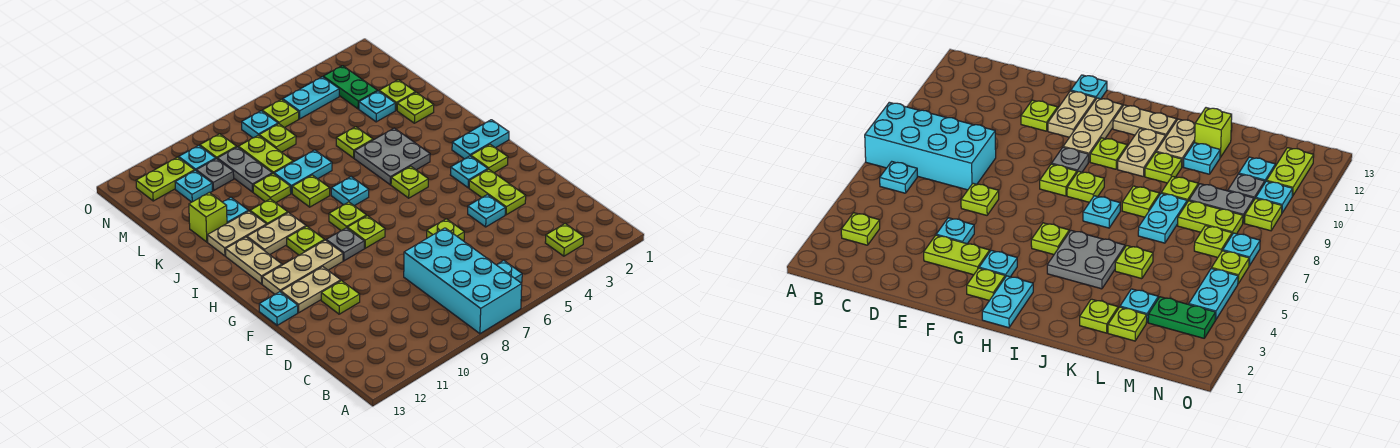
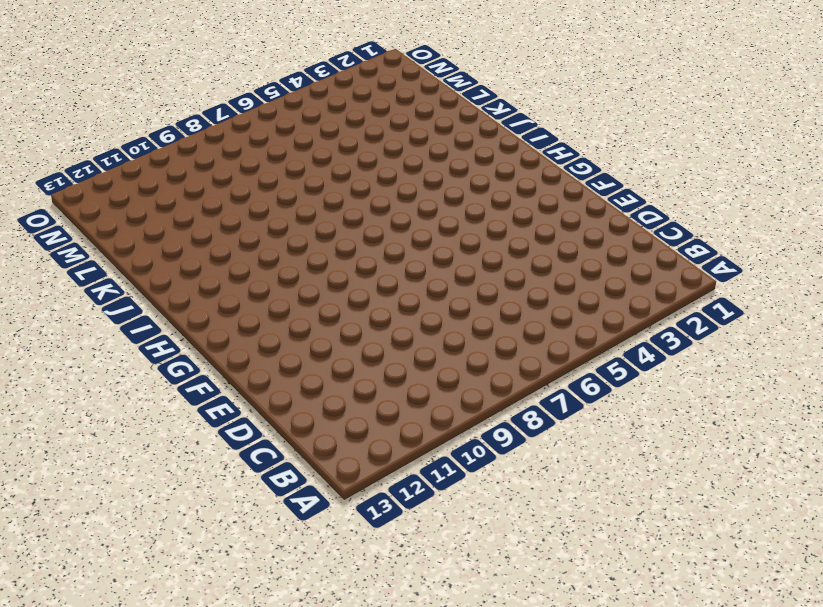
none -> cyan brick A7:D8 level 1
none -> lime plate B3 level 1
none -> cyan plate B6 level 1
none -> lime plate E3:F3 level 1

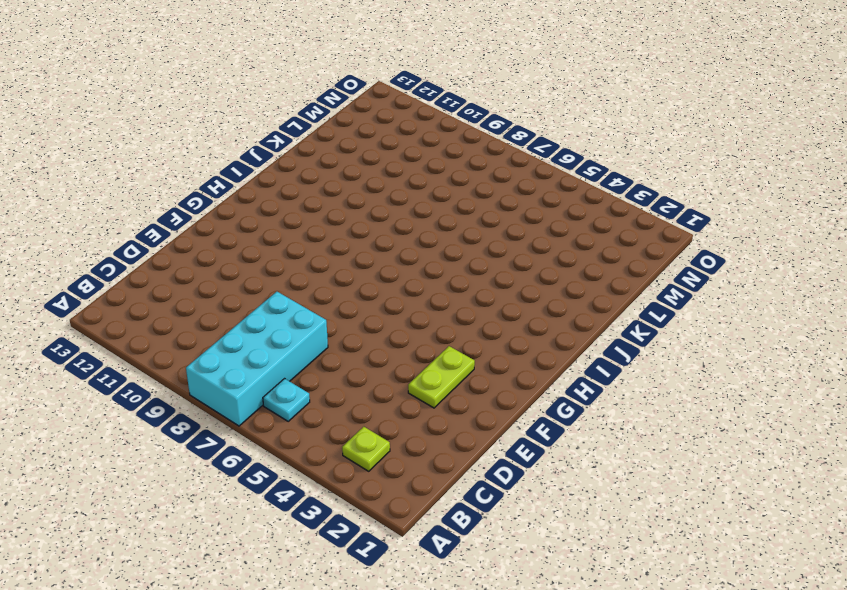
none -> cyan plate E4 level 1
none -> lime plate E6 level 1
none -> lime plate E11 level 1
none -> tan plate F11:F12 level 1

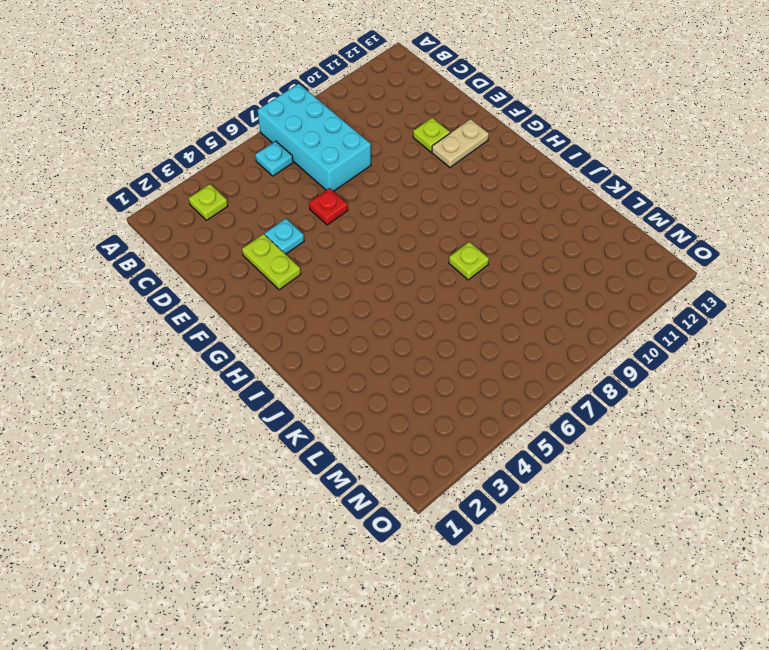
red plate E6 level 1 -> lime plate E6 level 1
none -> cyan plate F13 level 1
none -> lime plate G2 level 1
none -> cyan plate G3 level 1
none -> lime plate G8 level 1

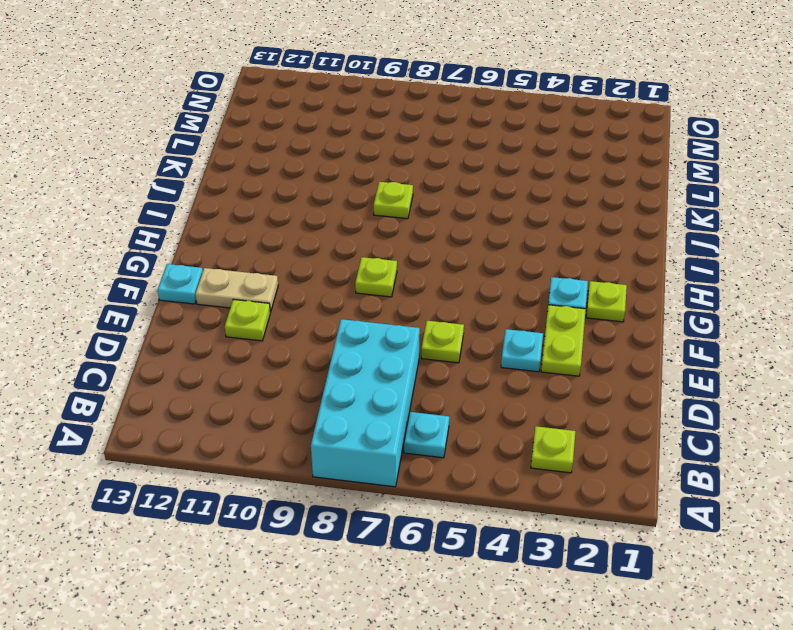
none -> grey plate G9 level 1
none -> tan plate G10:G12 level 1
none -> cyan plate H1:H2 level 1
none -> lime plate H5 level 1

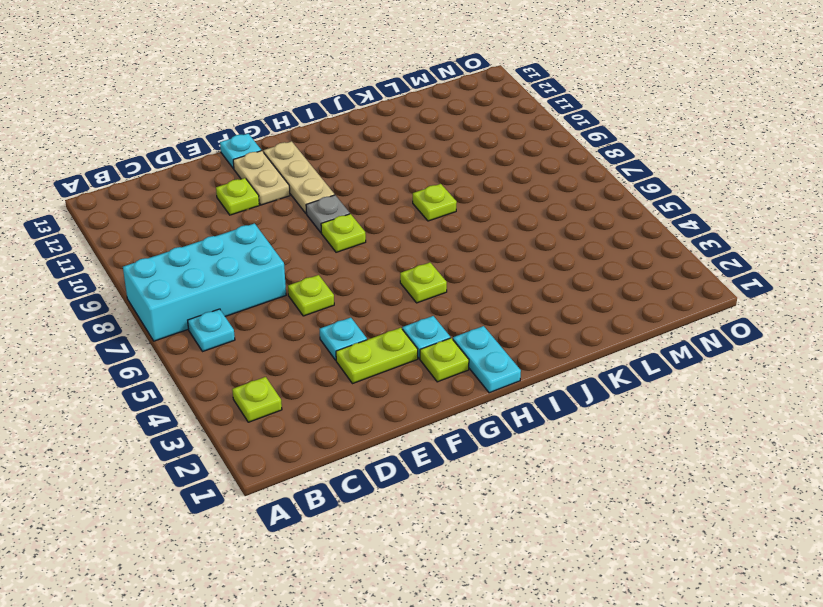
none -> lime plate H8 level 1
none -> lime plate H10 level 1
none -> tan plate H12:I12 level 1
none -> grey plate I4:J5 level 1

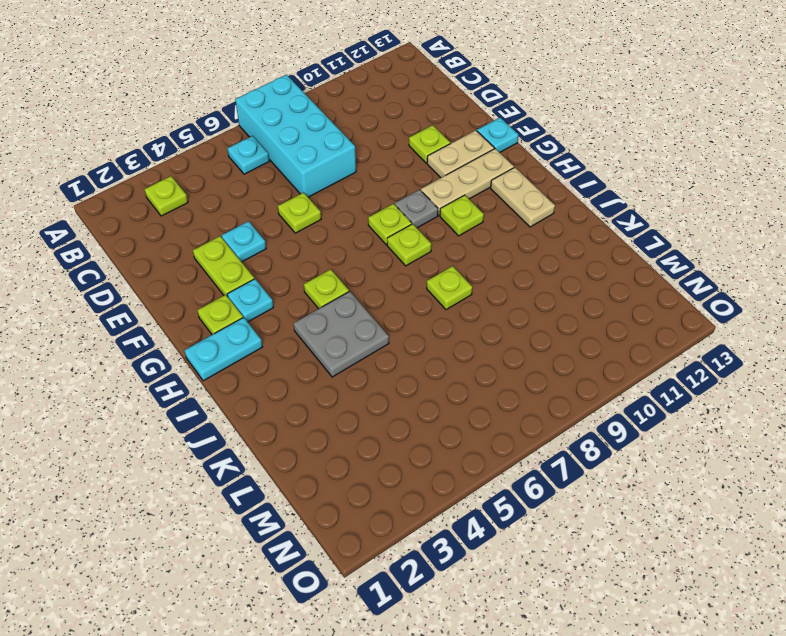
none -> cyan plate I7 level 1
none -> tan plate I10:I11 level 1
none -> lime plate J10 level 1
none -> tan plate J11:J12 level 1

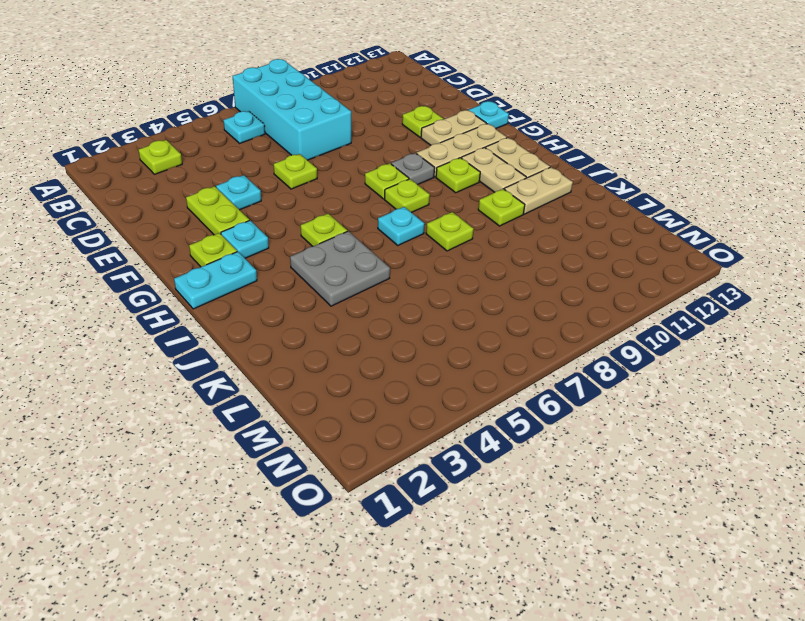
tan plate H11:I11 level 1 -> tan plate I10:I11 level 1
none -> lime plate K2 level 1
none -> lime plate K5 level 1
none -> cyan plate K7:K8 level 1
none -> lime plate K9 level 1

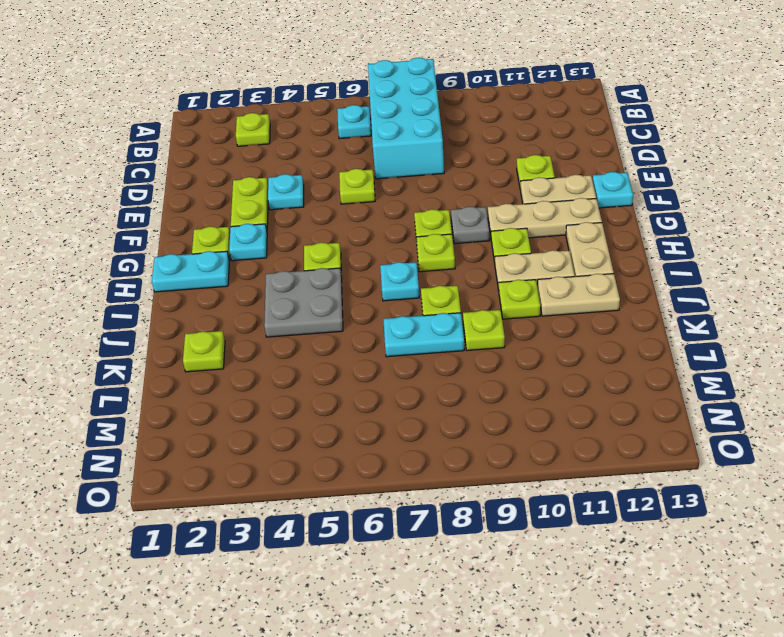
none -> lime plate K5 level 1
none -> cyan plate K11 level 1
none -> lime brick K12 level 1
none -> lime plate L2 level 1

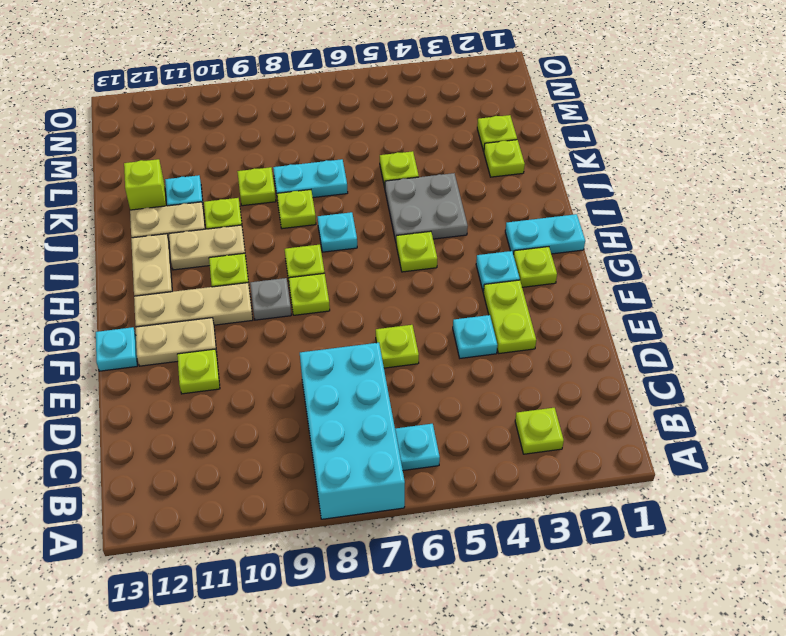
none -> cyan plate L3 level 1
none -> lime plate L8:M8 level 1
none -> grey plate L9:M9 level 1
none -> green plate M3:N3 level 1

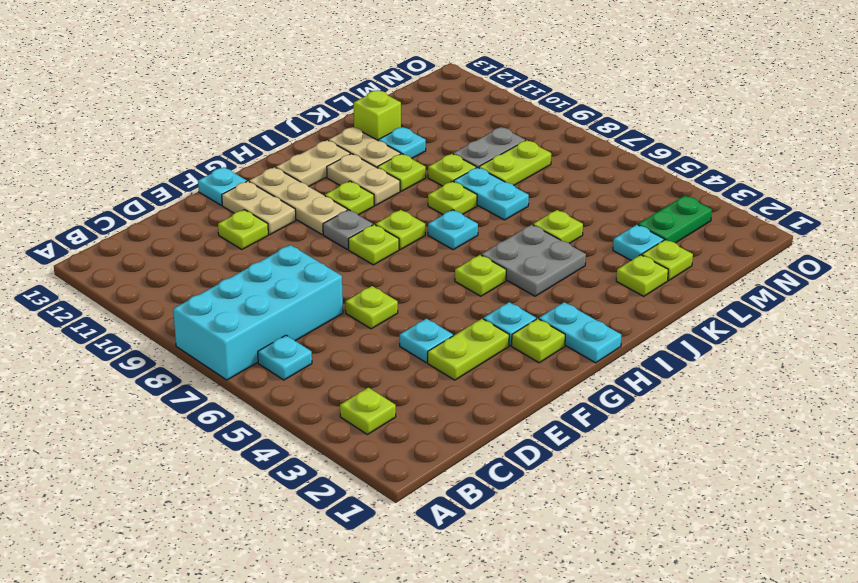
none -> lime plate M7 level 1
none -> grey plate M10 level 1
none -> cyan plate M11 level 1
none -> cyan plate N4:N5 level 1

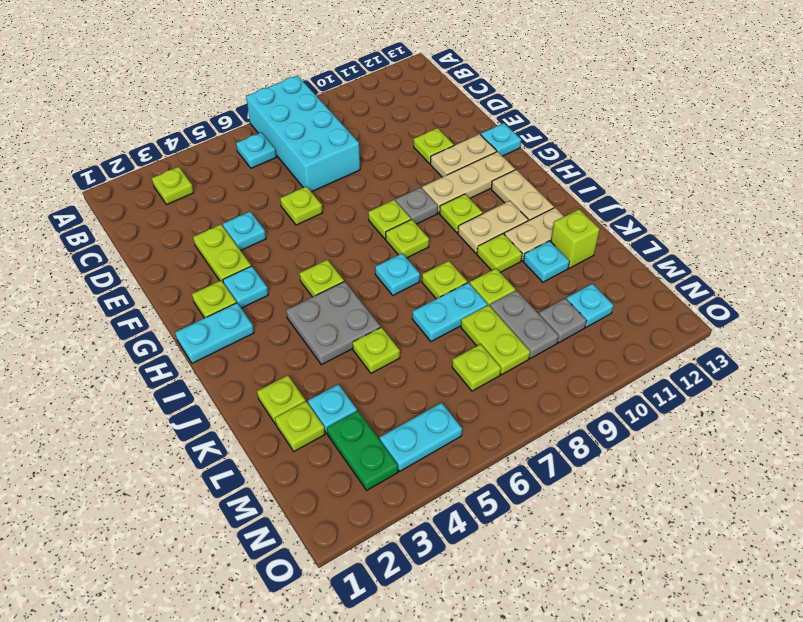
none -> lime plate N6 level 1
none -> cyan plate N7 level 1
none -> lime plate N9 level 1
none -> cyan plate N10 level 1

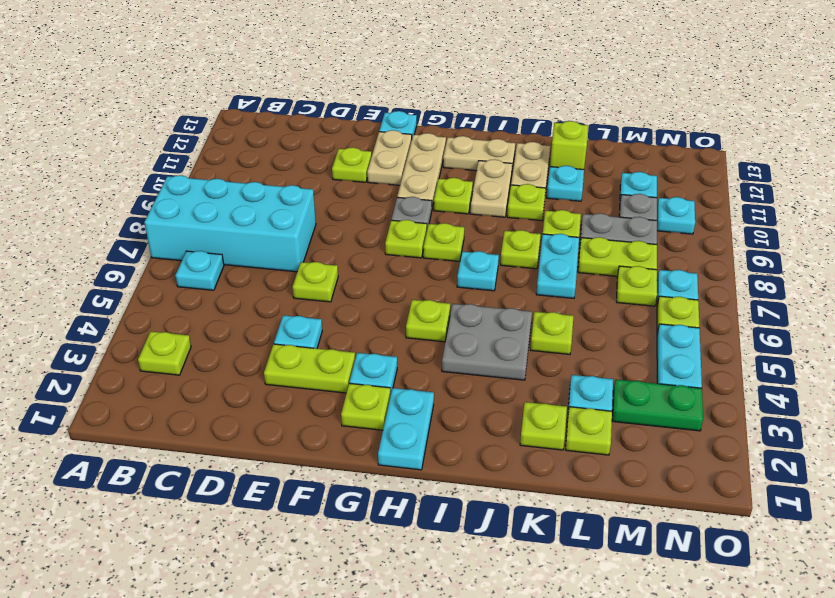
none -> lime plate N9 level 1
none -> lime plate N11:N12 level 1

